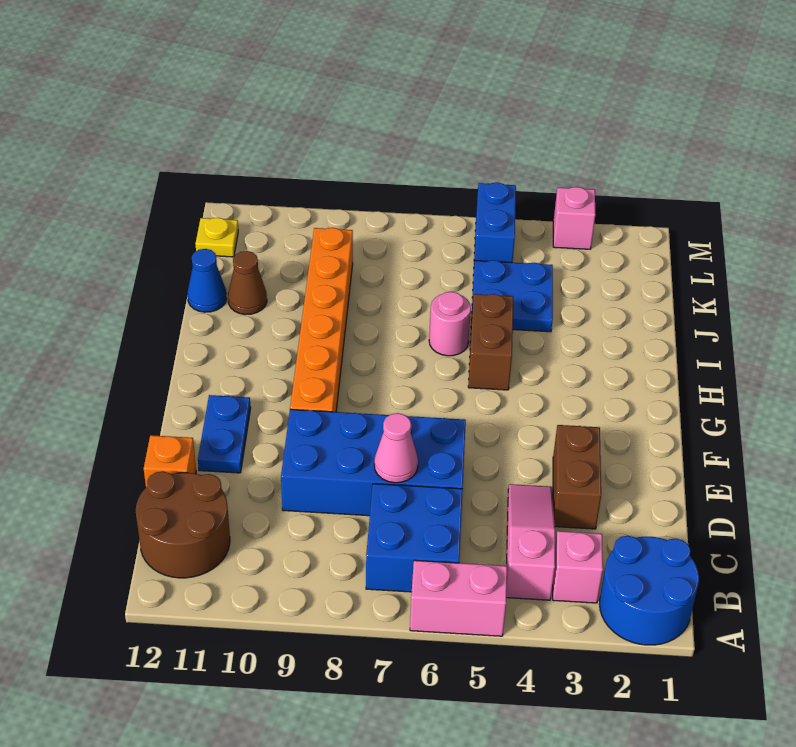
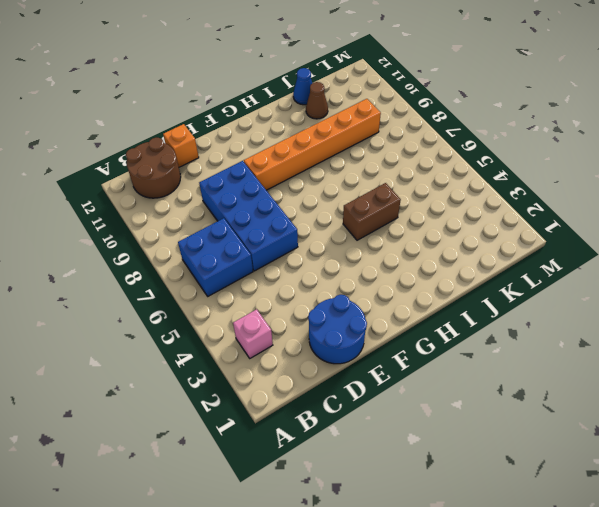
blue round brick D1:E2 level 1 -> blue round brick A1:B2 level 1
none -> pink brick A5:A6 level 1
none -> pink slope B4:D4 level 1 top B
none -> brown brick D3:E3 level 1

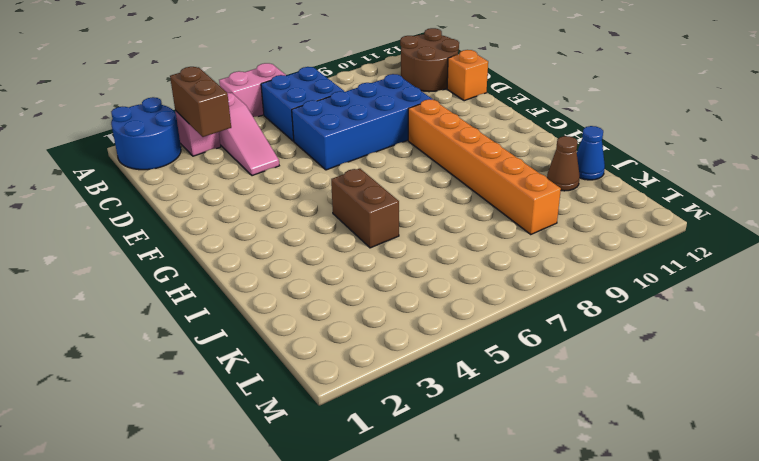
brown brick B3:C3 level 2 -> brown brick D3:E3 level 1
none -> blue plate E11:F11 level 1
none -> pink round brick I6 level 1
none -> blue plate J4:K5 level 1

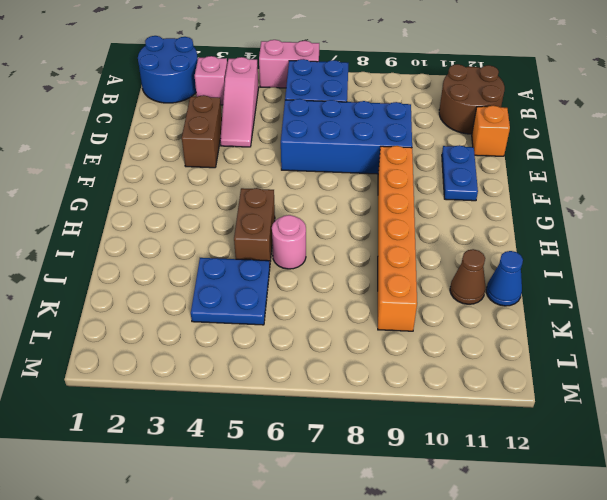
none -> blue brick L5:M5 level 1
none -> yellow plate L12 level 1
none -> pink brick M3 level 1

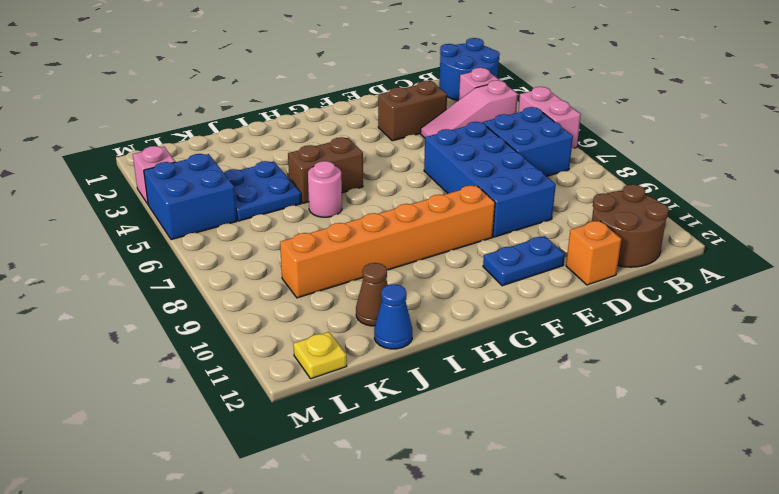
blue brick L4:M5 level 1 -> blue brick L5:M5 level 1
none -> pink cone D7 level 2

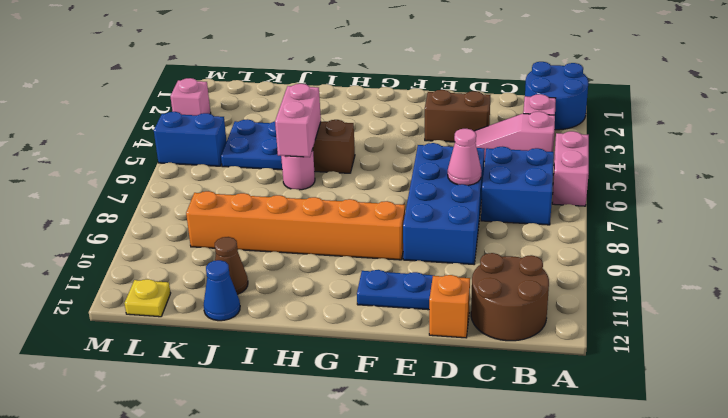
pink brick I5:I6 level 2 -> none

